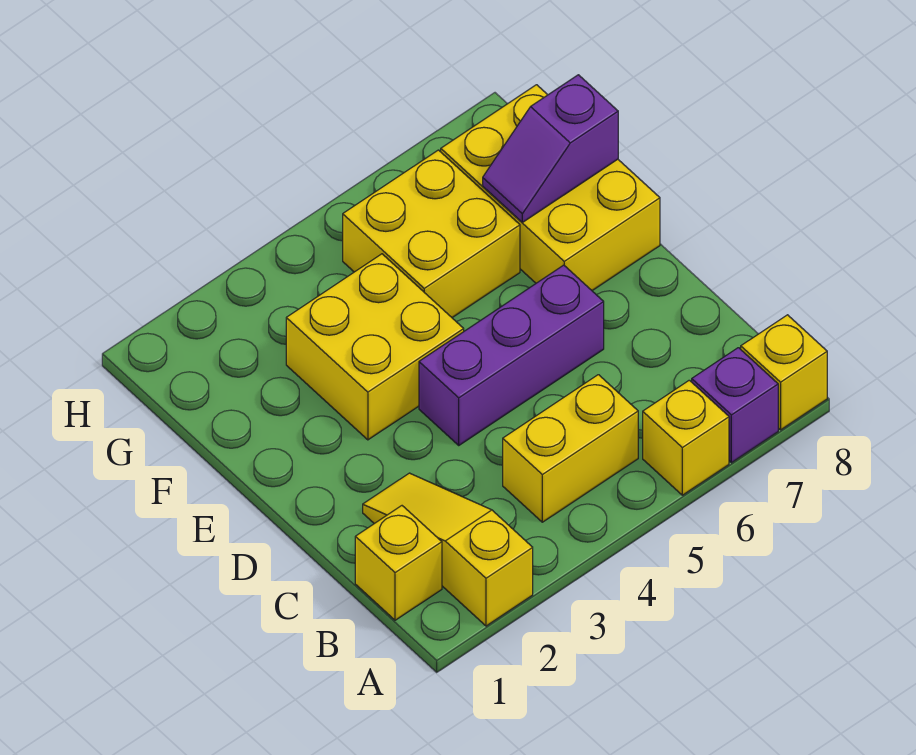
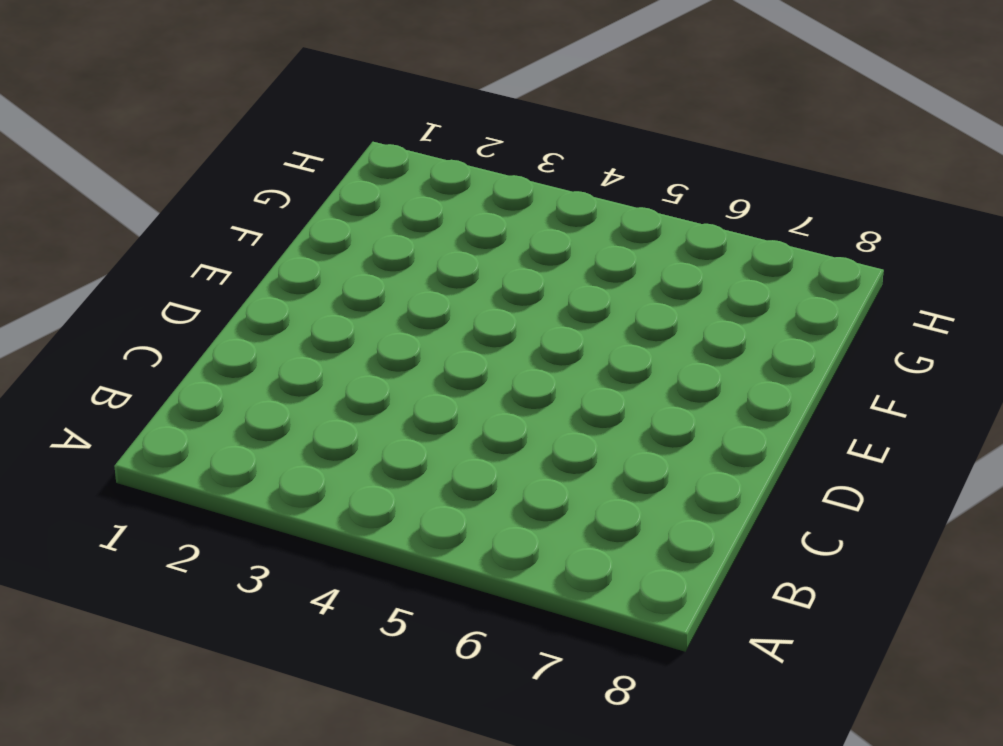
none -> yellow slope A2:C2 level 1 top A
none -> yellow brick A6 level 1

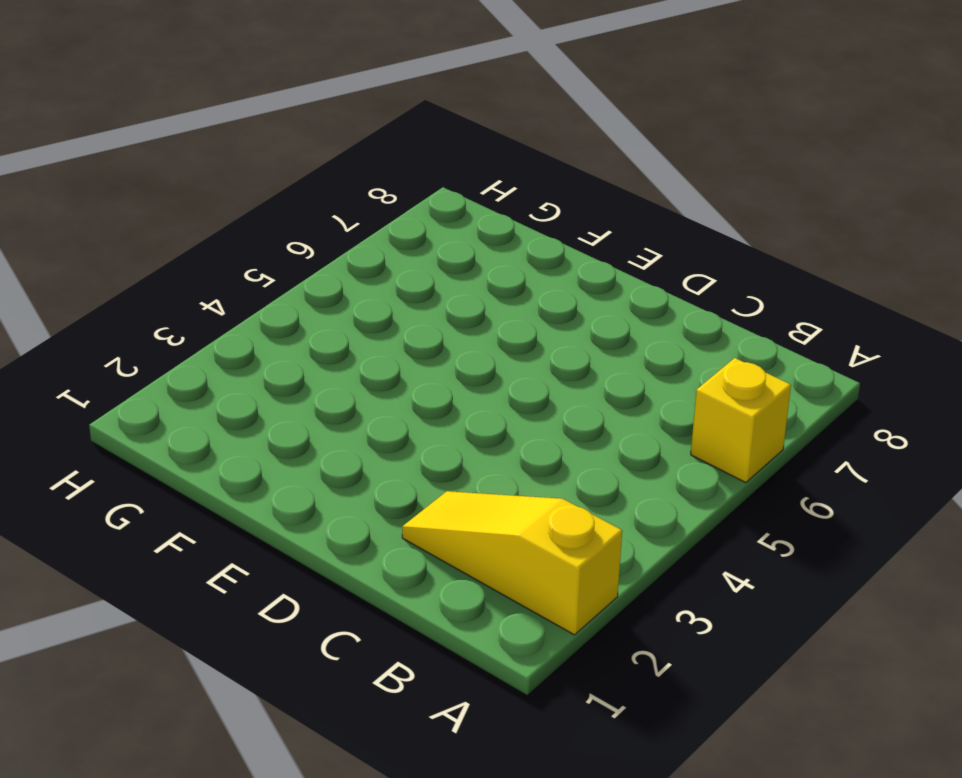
none -> purple brick A7 level 1
none -> yellow brick A8 level 1

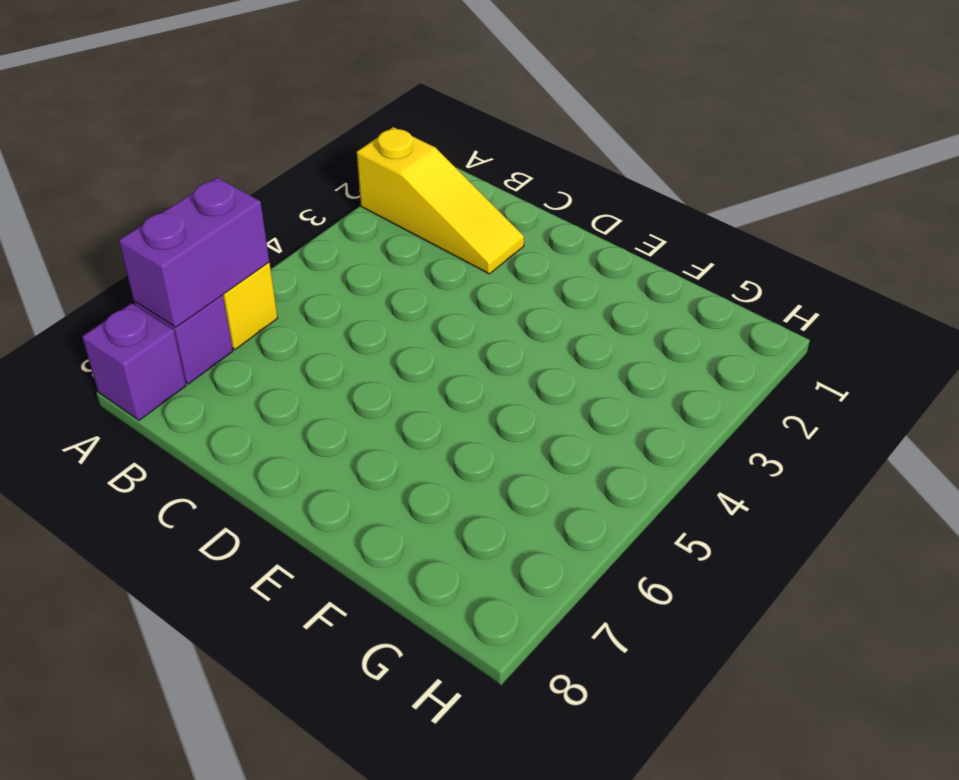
purple brick A6:A7 level 2 -> none
purple brick A8 level 1 -> yellow brick A8 level 1
none -> yellow brick B1 level 1
none -> yellow brick B4:B5 level 1

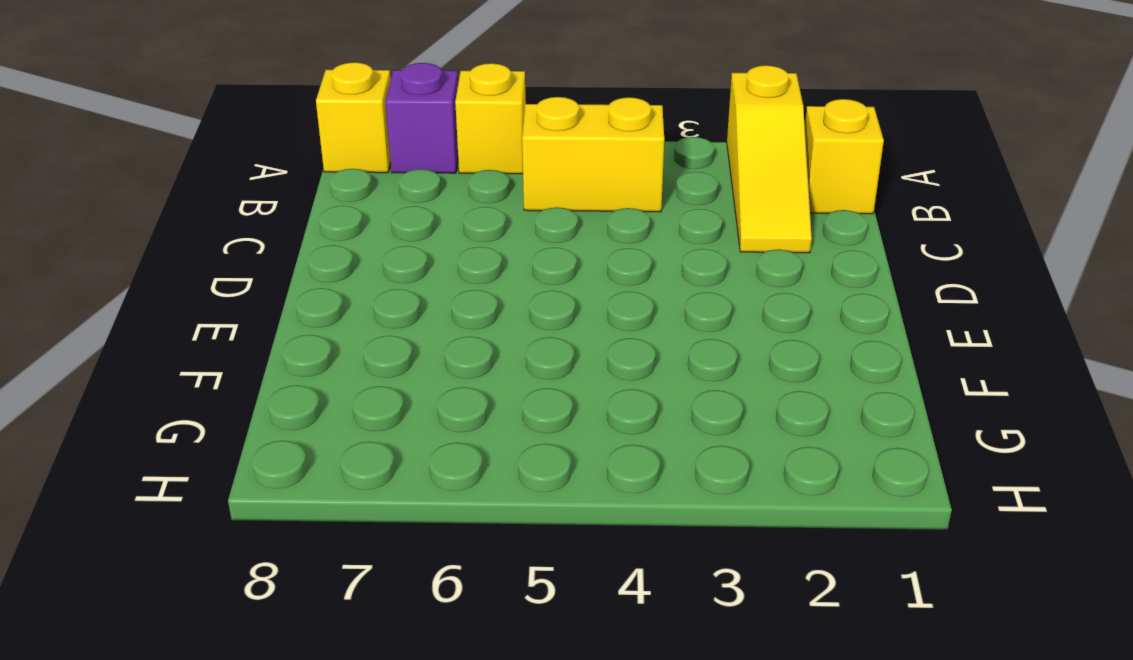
none -> purple brick D4:D6 level 1
none -> yellow brick E3:F4 level 1

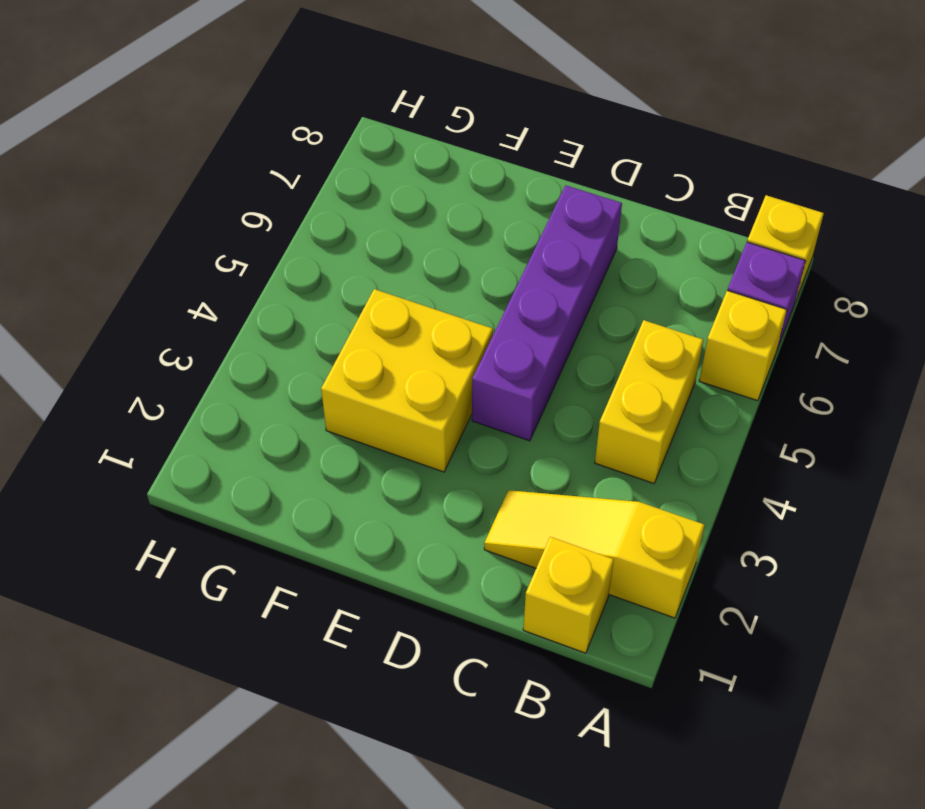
purple brick D4:D7 level 1 -> purple brick D4:D6 level 1
none -> yellow brick E7:G8 level 1
none -> yellow brick F5:G6 level 1

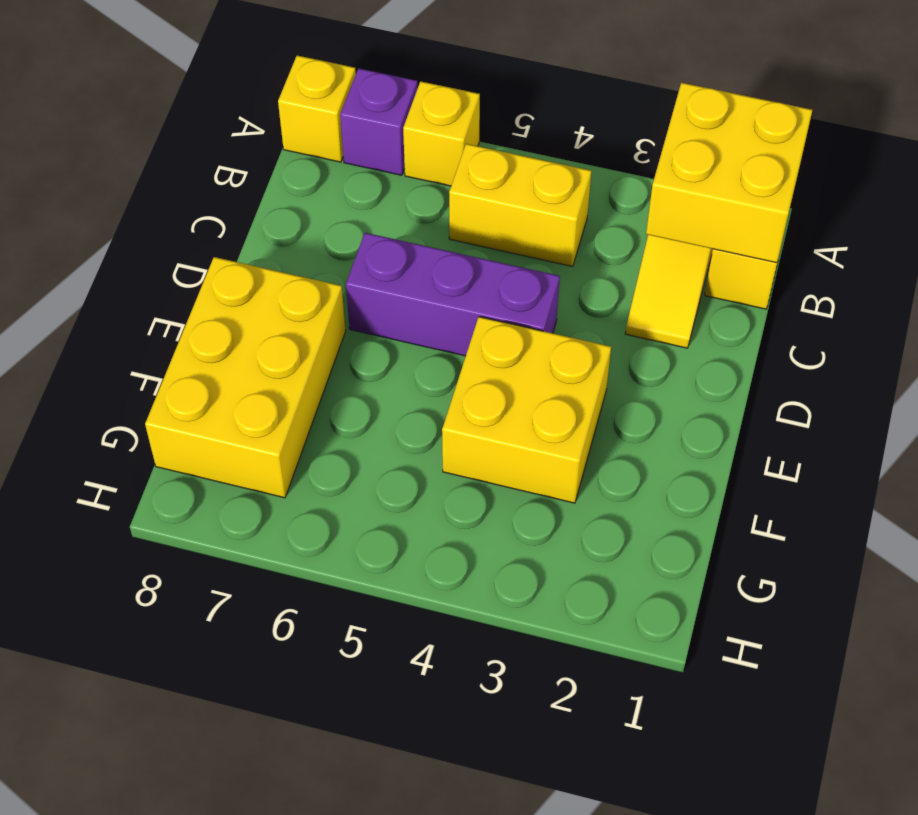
yellow brick A1:B2 level 2 -> yellow brick F5:G6 level 1
none -> purple slope F7:F8 level 2 top 8

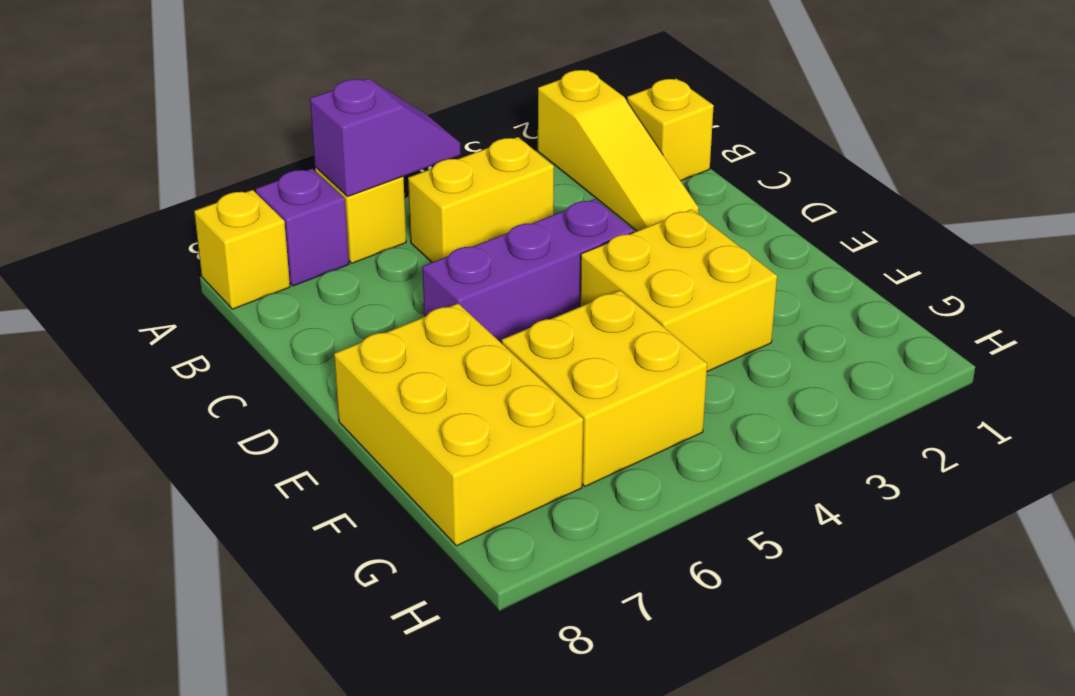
purple slope A5:A6 level 2 top 6 -> purple slope F7:F8 level 2 top 8

